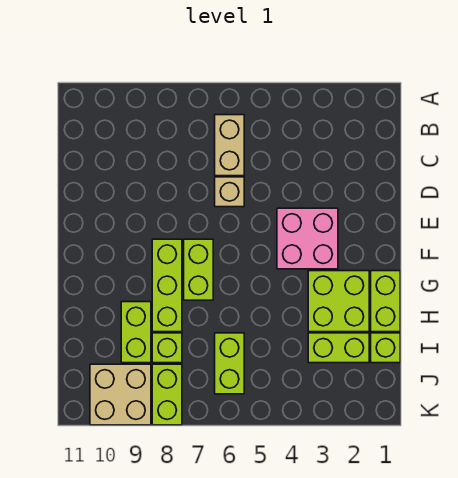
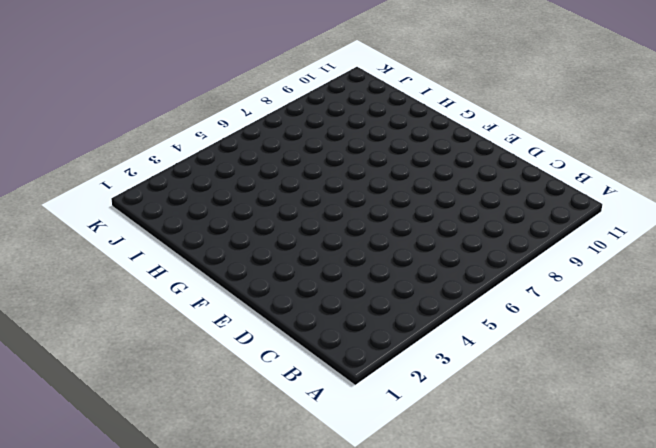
none -> tan brick B6:C6 level 1
none -> tan brick D6 level 1
none -> pink brick E3:F4 level 1

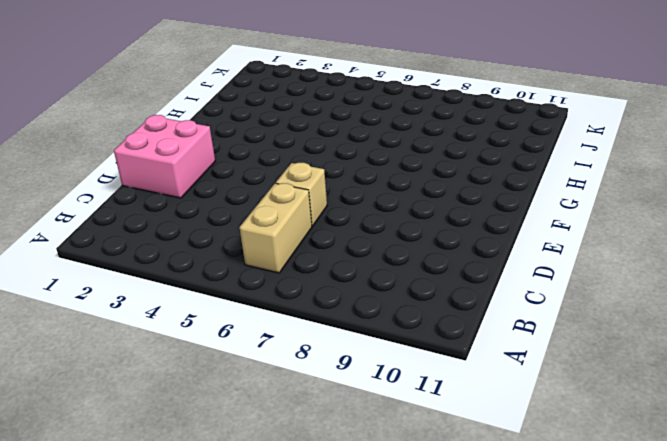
pink brick D1:E2 level 1 -> pink brick E3:F4 level 1
none -> lime brick F7:G7 level 1
none -> lime brick F8:H8 level 1
none -> lime brick G1:H1 level 1

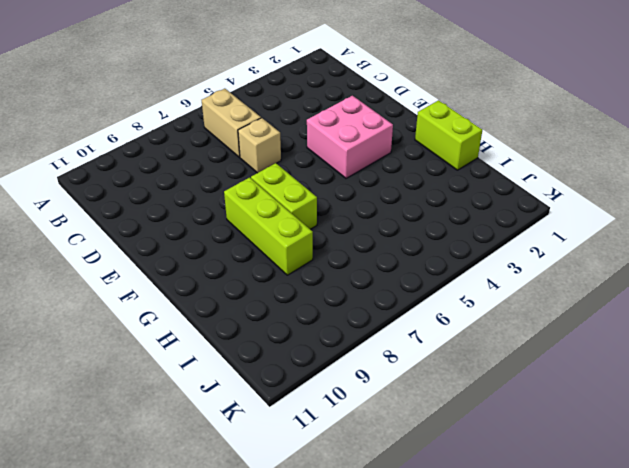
none -> lime brick G2:H3 level 1
none -> lime brick H9:I9 level 1
none -> lime brick I1 level 1

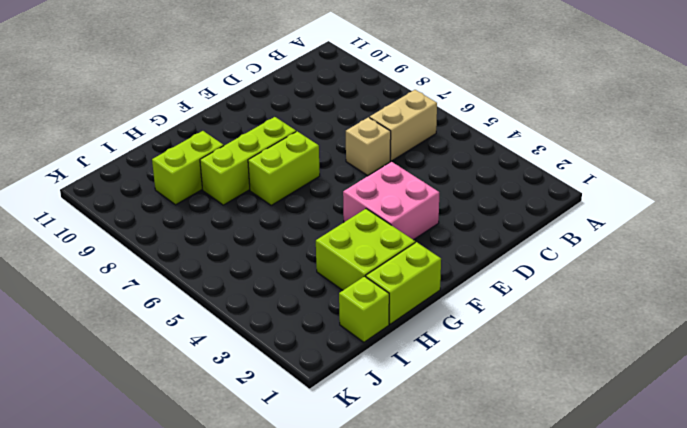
none -> lime brick I2:I3 level 1
none -> lime brick I6:J6 level 1
none -> lime brick I8 level 1

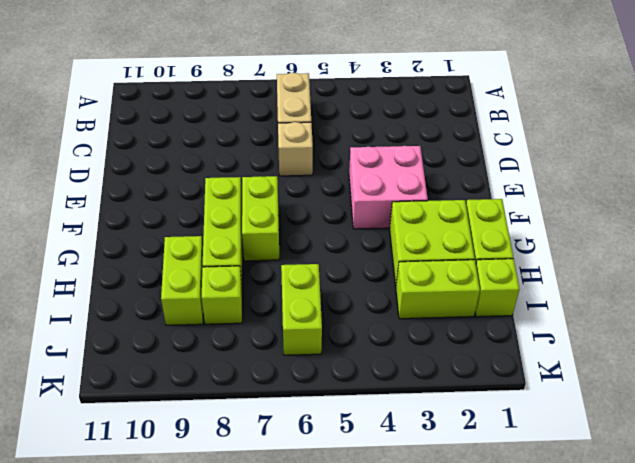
none -> lime brick J8:K8 level 1
none -> tan brick J9:K10 level 1

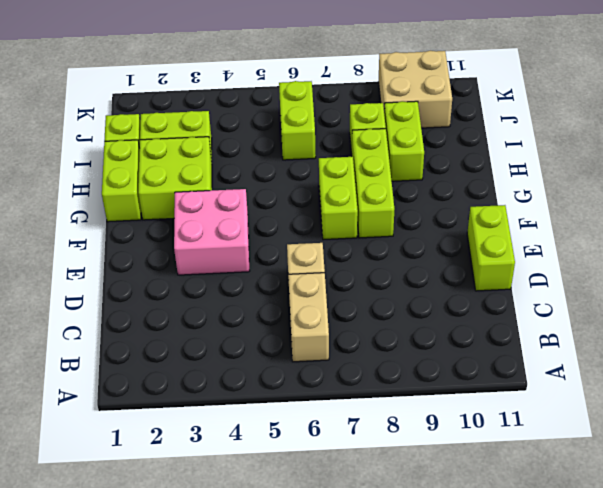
lime brick D11:E11 level 1 -> lime brick J8:K8 level 1

